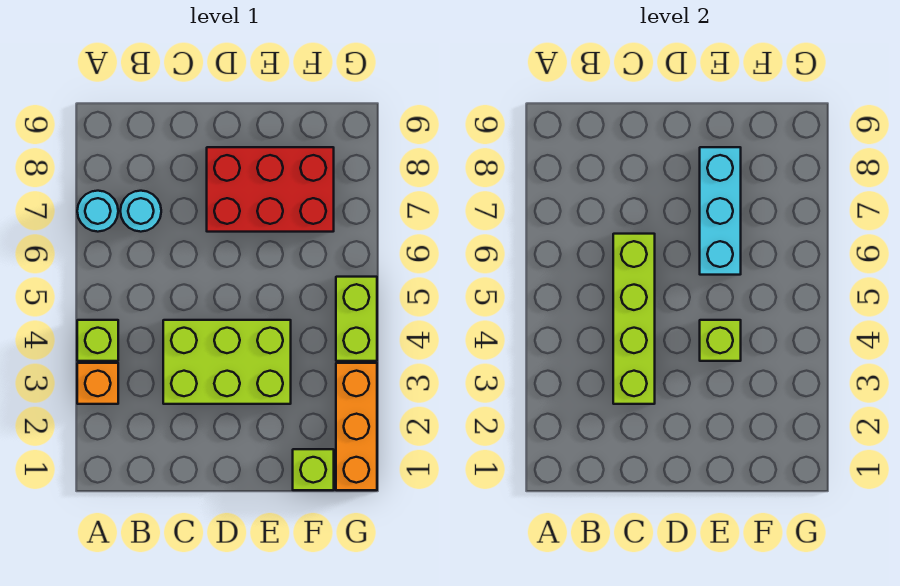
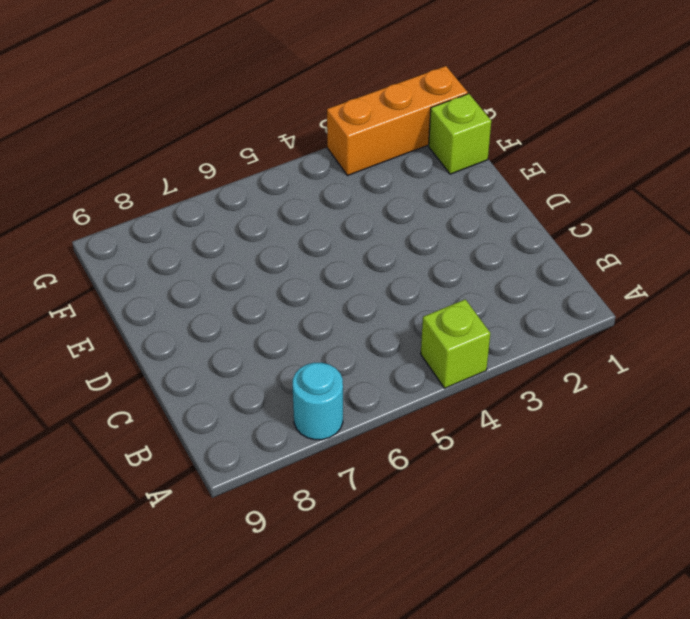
none -> orange brick A3 level 1
none -> cyan round brick B7 level 1
none -> lime brick C3:E4 level 1

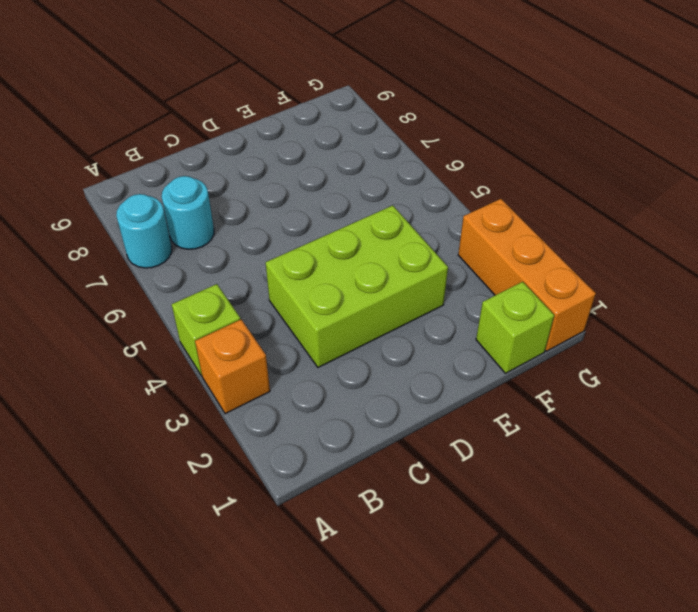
none -> red brick D7:F8 level 1
none -> lime brick G4:G5 level 1
none -> lime brick C3:C6 level 2

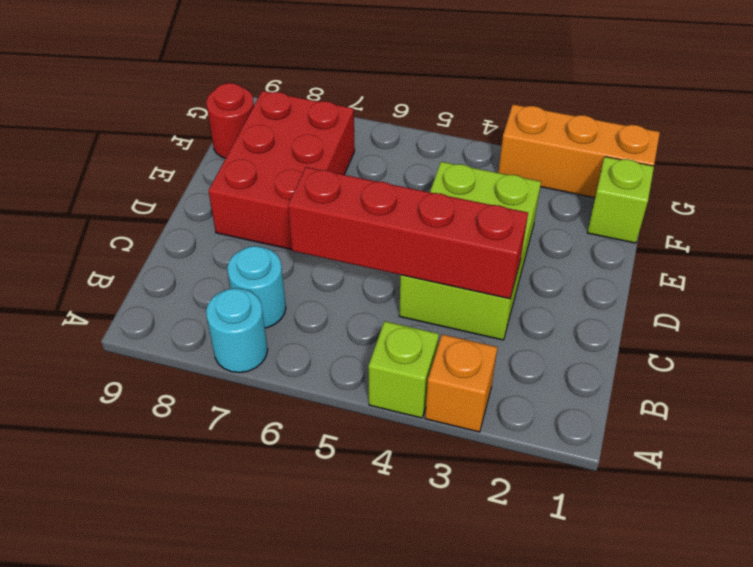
red brick C3:C6 level 2 -> lime brick C3:C6 level 2
red round brick F9 level 1 -> none
none -> lime brick G4:G5 level 1
none -> lime brick E4 level 2
none -> cyan brick E6:E8 level 2

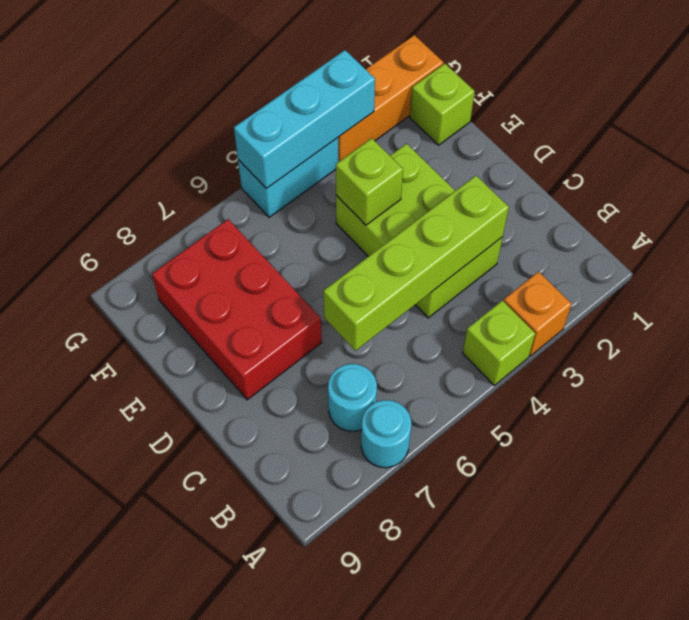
cyan brick G3:G5 level 2 -> cyan brick E6:E8 level 2
cyan brick G4:G5 level 1 -> lime brick G4:G5 level 1

